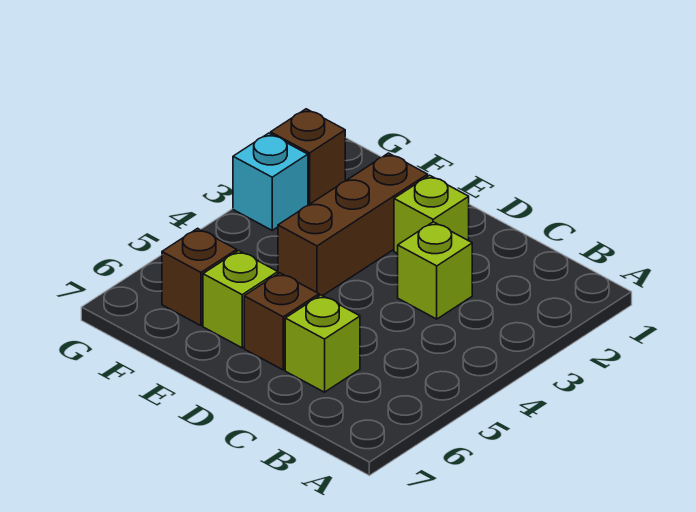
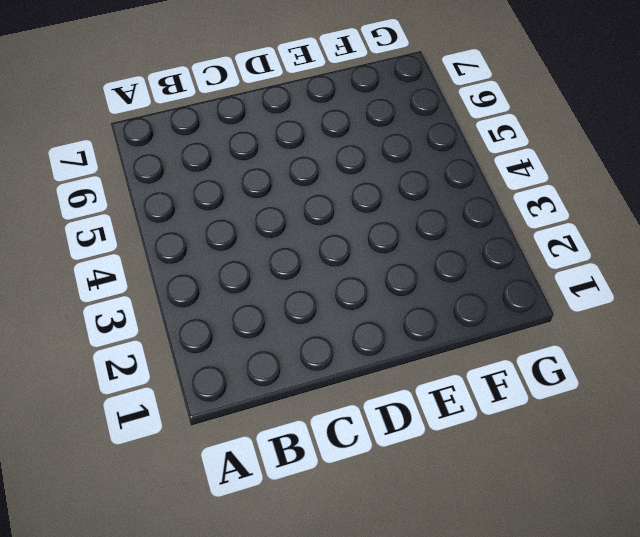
none -> lime brick C3 level 1
none -> lime brick C6 level 1

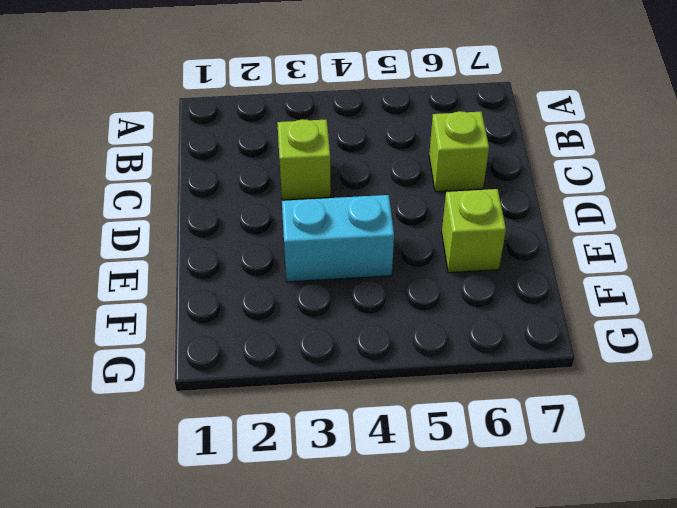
cyan brick E3:E4 level 1 -> brown brick E2:E4 level 1
none -> lime brick D2 level 1
none -> brown brick D6 level 1

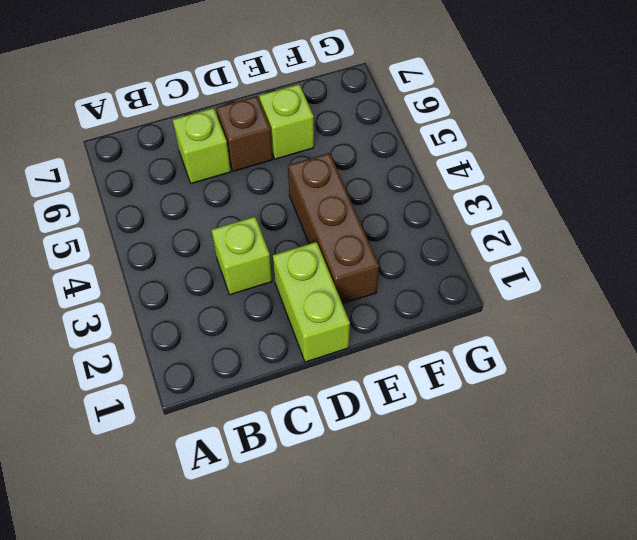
lime brick D1:D2 level 1 -> lime brick D2 level 1
none -> brown brick F6 level 1
none -> brown brick G2 level 1

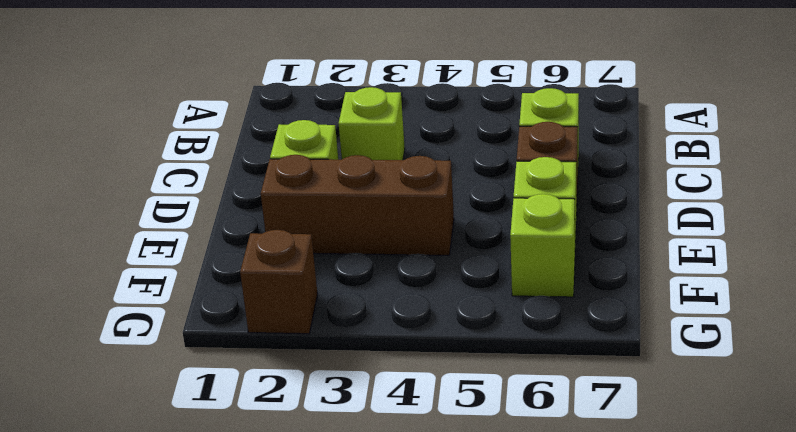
lime brick F6 level 1 -> brown brick F6 level 1
none -> cyan brick G3 level 1

